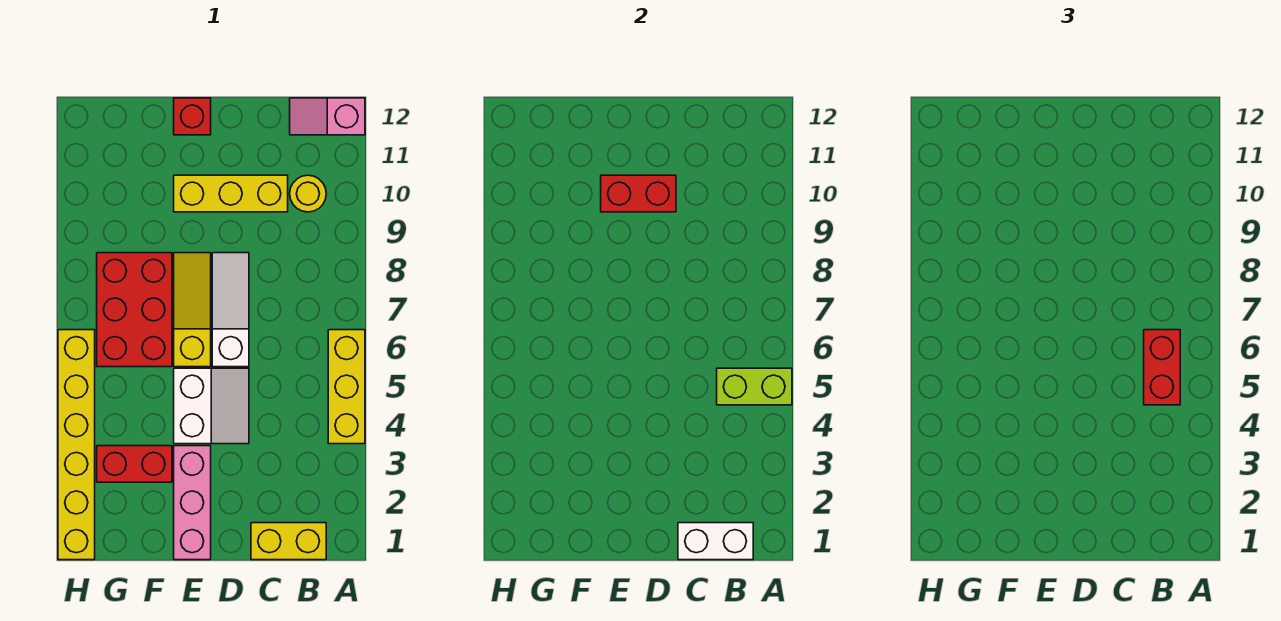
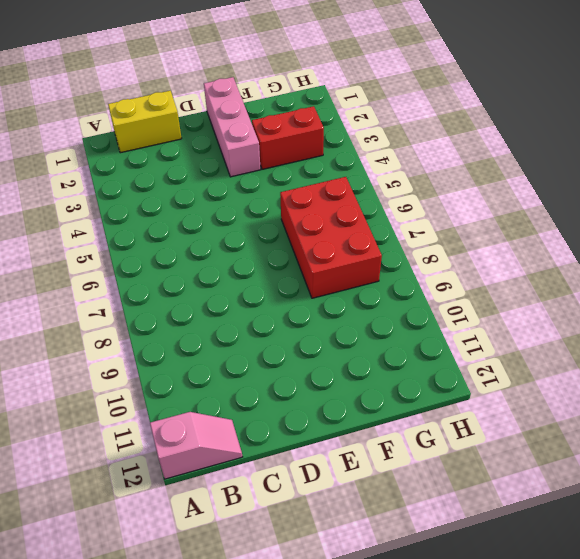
none -> yellow brick A4:A6 level 1
none -> yellow round brick B10 level 1
none -> yellow brick C10:E10 level 1

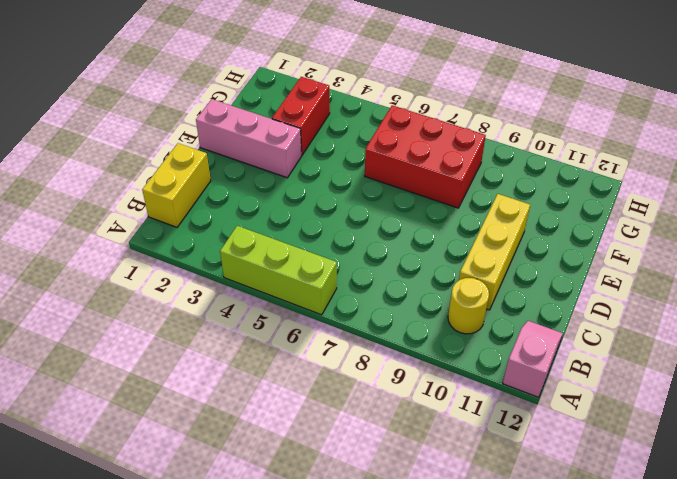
lime brick A4:A6 level 1 -> yellow brick A4:A6 level 1
none -> white slope D4:E5 level 1 top E
none -> white slope D6:D8 level 1 top 6
none -> yellow slope E6:E8 level 1 top 6

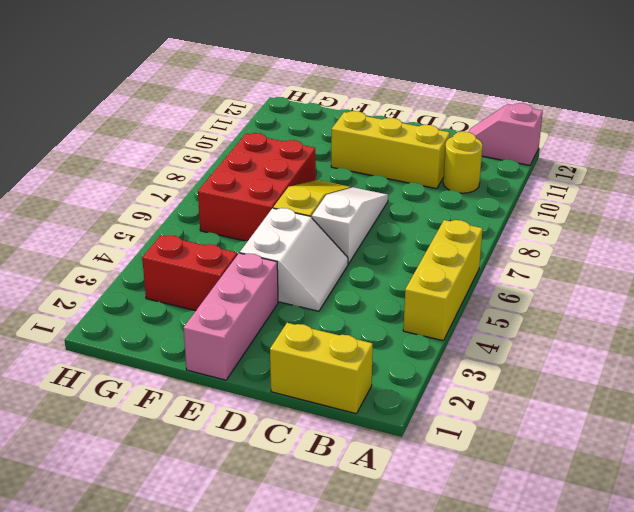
none -> red brick E12 level 1
none -> yellow brick H1:H6 level 1
none -> lime brick A5:B5 level 2

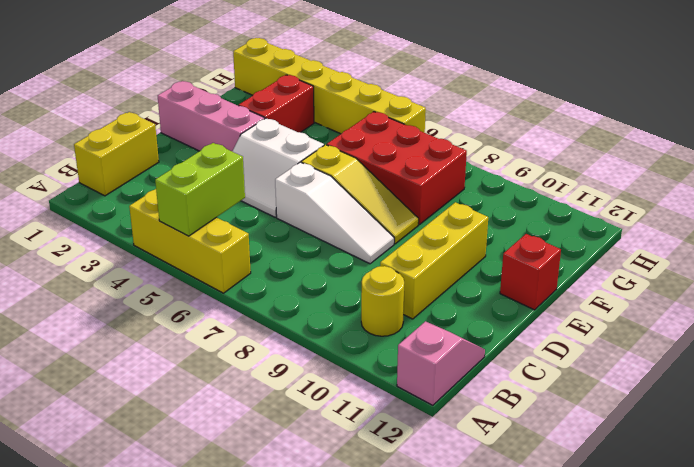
none -> white brick B1:C1 level 2
none -> red brick D10:E10 level 2
none -> red brick B5:B6 level 3

